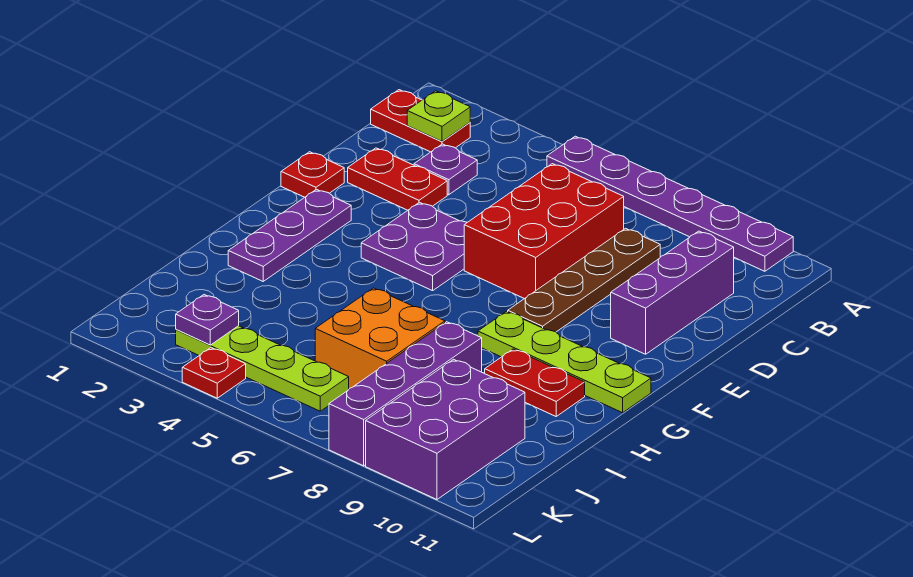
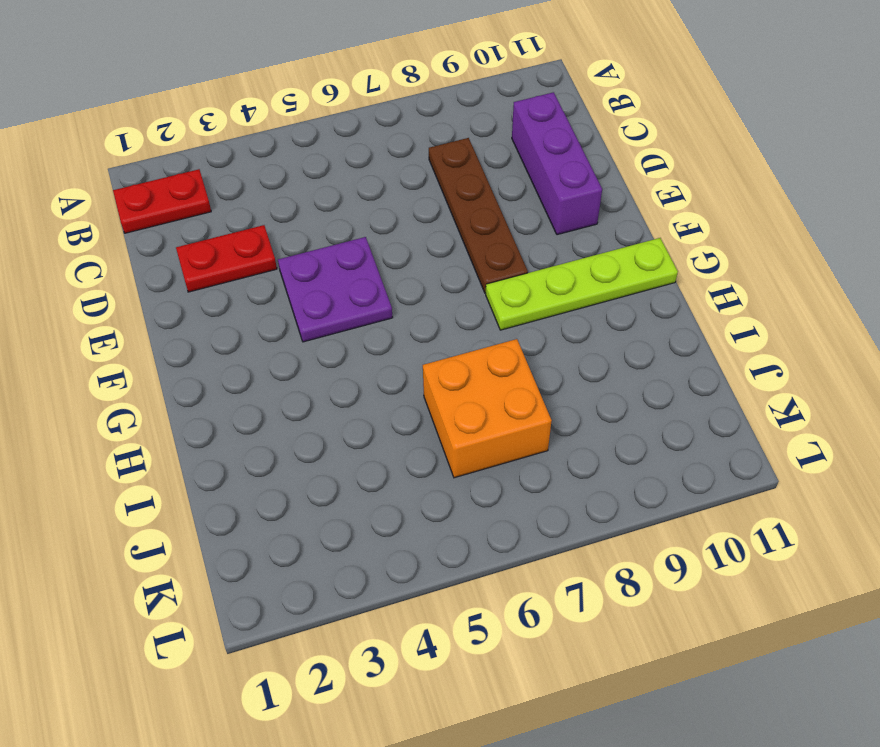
none -> purple plate A5:A10 level 1
none -> purple plate C3 level 1
none -> red brick C6:E7 level 1

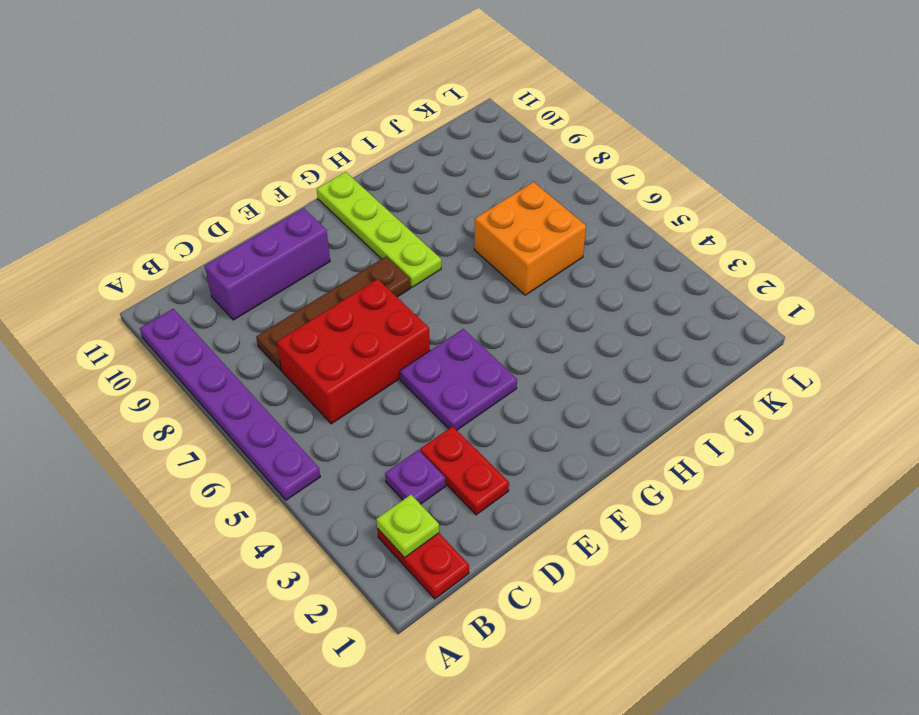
none -> red plate E1 level 1
none -> purple plate F2:H2 level 1
none -> red plate H9:H10 level 1

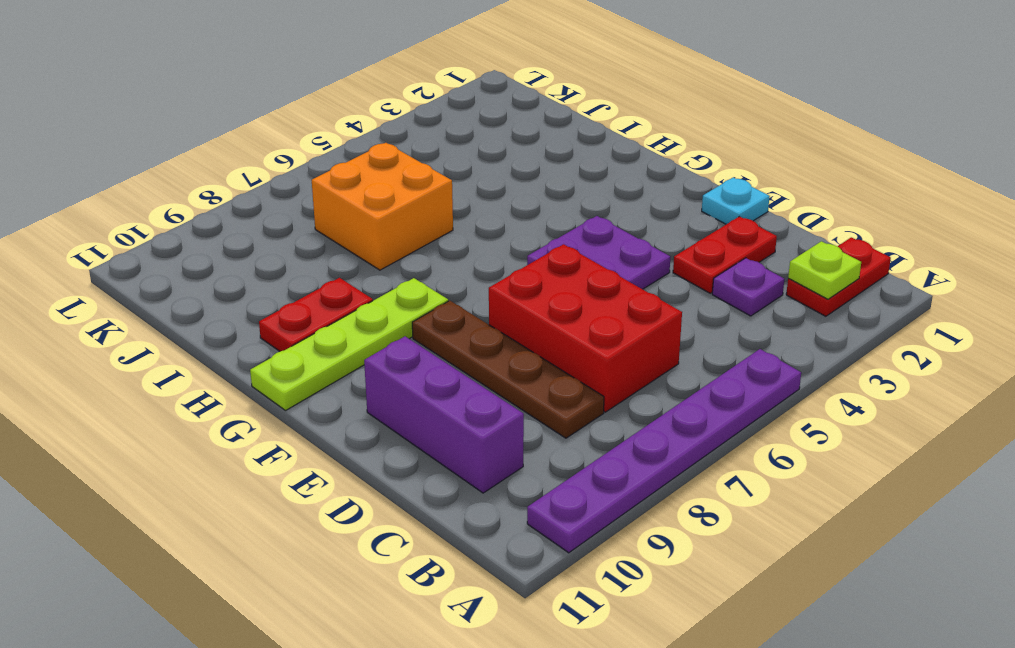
cyan plate E1 level 1 -> red plate E1 level 1
none -> purple plate F2:H2 level 1
none -> purple brick I8:L8 level 1
none -> purple brick J9:L10 level 1

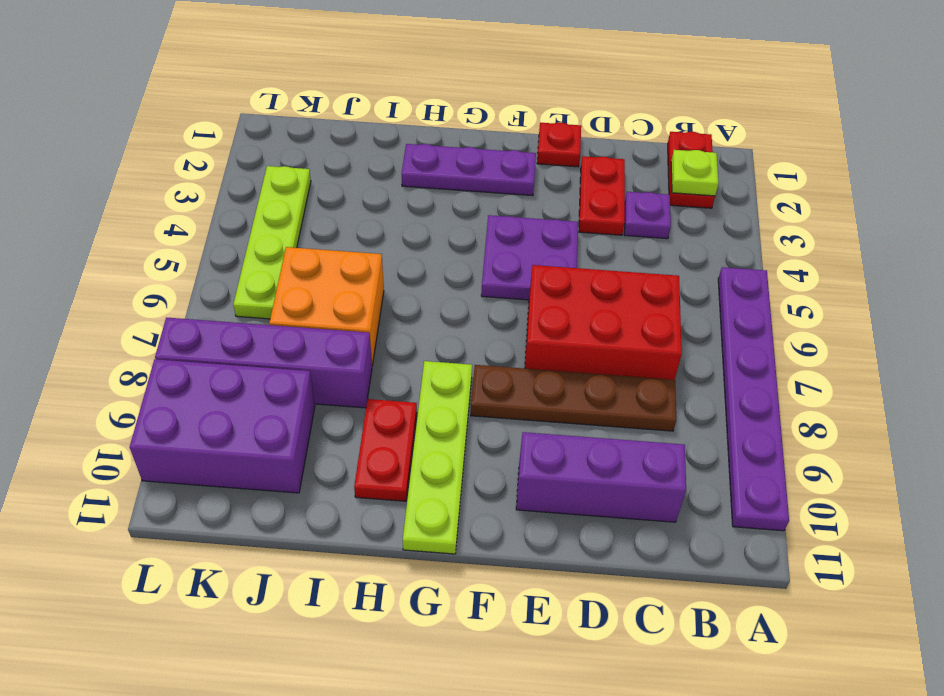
none -> red plate L4 level 1
none -> purple plate K3 level 2

